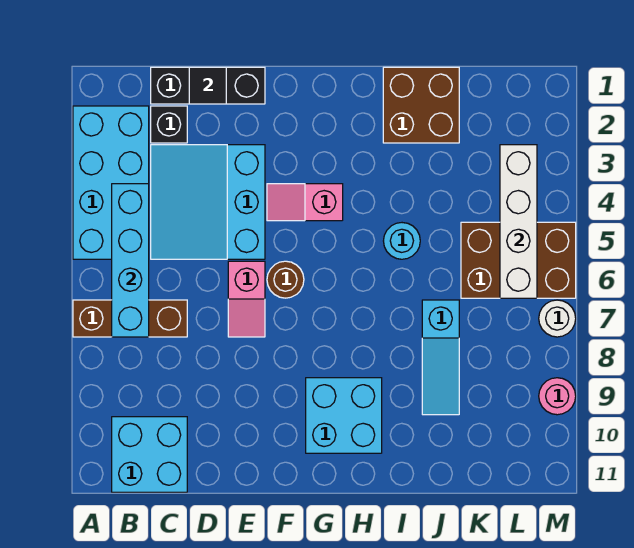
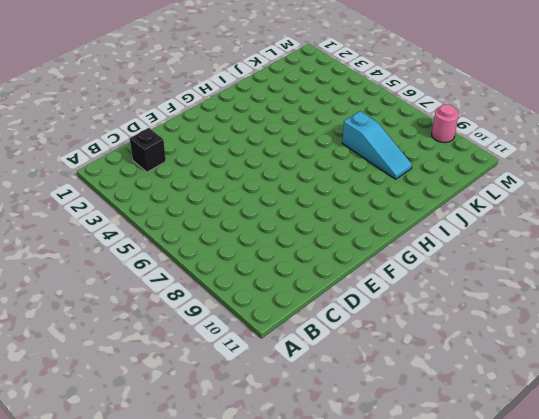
none -> cyan brick A2:B5 level 1
none -> brown brick A7:C7 level 1
none -> cyan brick B10:C11 level 1

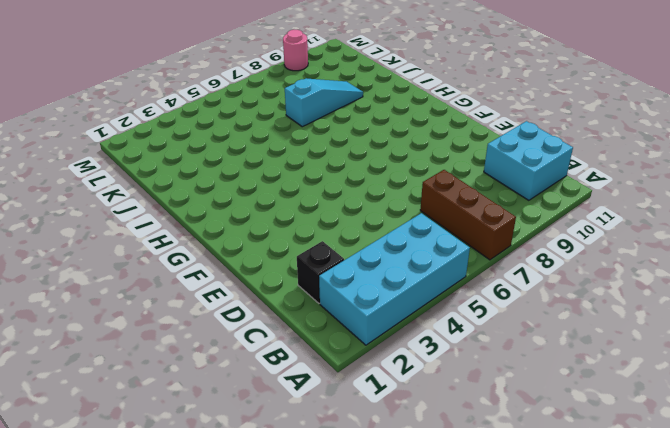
none -> black brick C1:E1 level 1
none -> cyan slope C3:E5 level 1 top E
none -> pink slope E6:E7 level 1 top 6

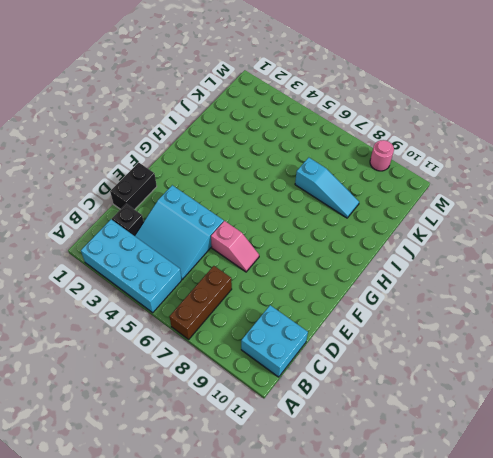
black brick D1:E1 level 1 -> black brick C1:E1 level 1
none -> pink slope F4:G4 level 1 top G
none -> brown round brick F6 level 1
none -> cyan brick G9:H10 level 1

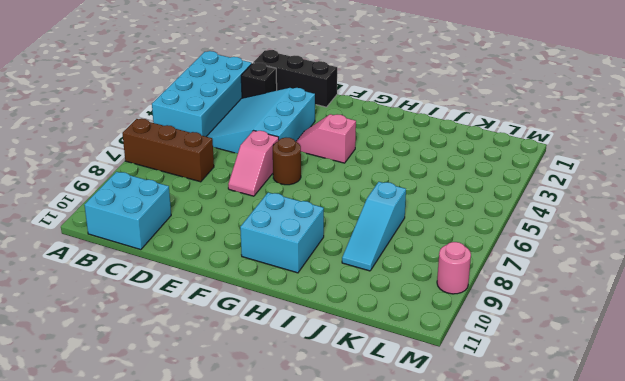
none -> brown brick I1:J2 level 1
none -> cyan round brick I5 level 1
none -> brown brick K5:M6 level 1

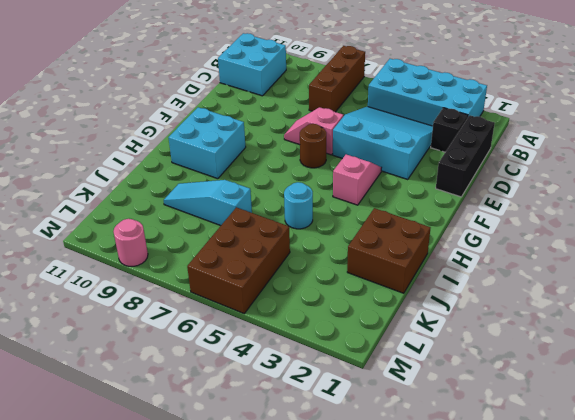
none -> white round brick M7 level 1
none -> cyan brick B4:B7 level 2
none -> black tile D1 level 2

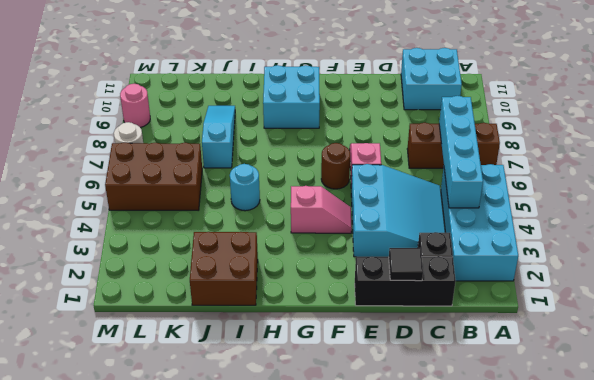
none -> white brick L3:L6 level 2

